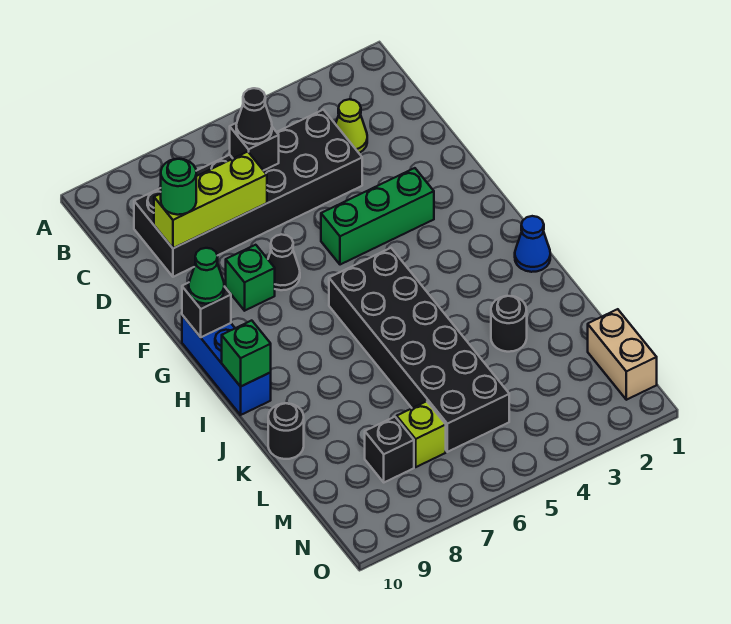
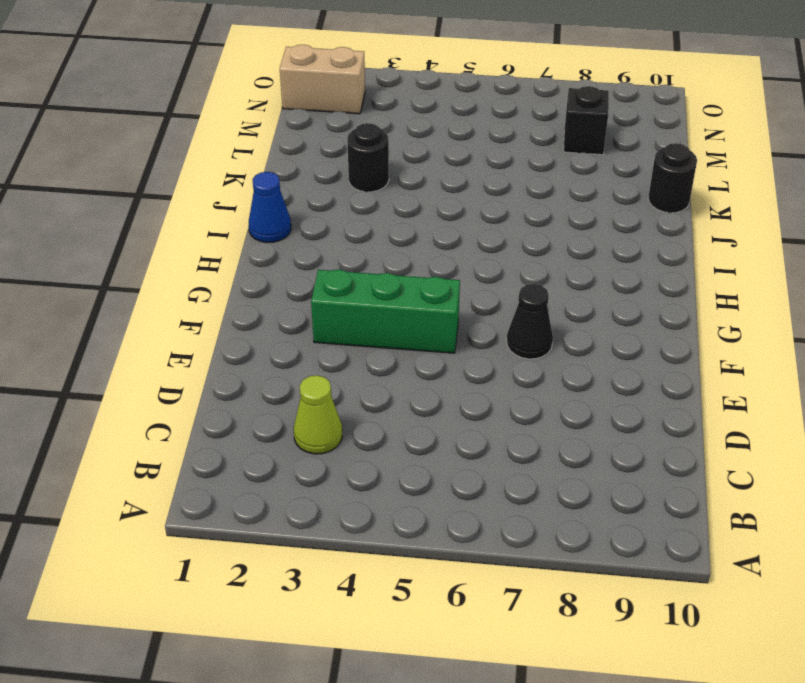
tan brick N1:N2 level 1 -> tan brick M1:N1 level 1
none -> black brick C4:D9 level 1
none -> green brick F8 level 1
none -> blue brick G10:I10 level 1

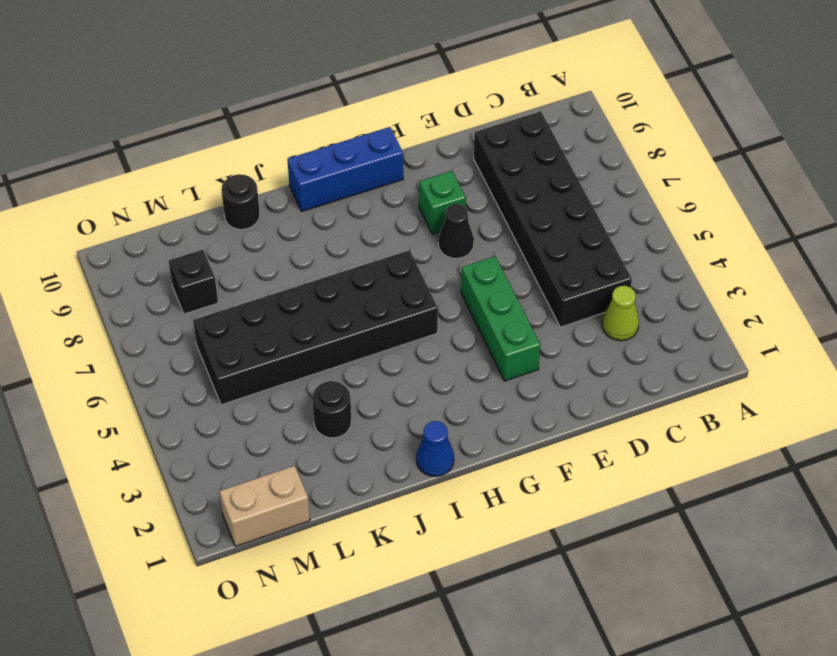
none -> lime brick M7 level 1
none -> black brick C6 level 2
none -> lime brick D7:D9 level 2

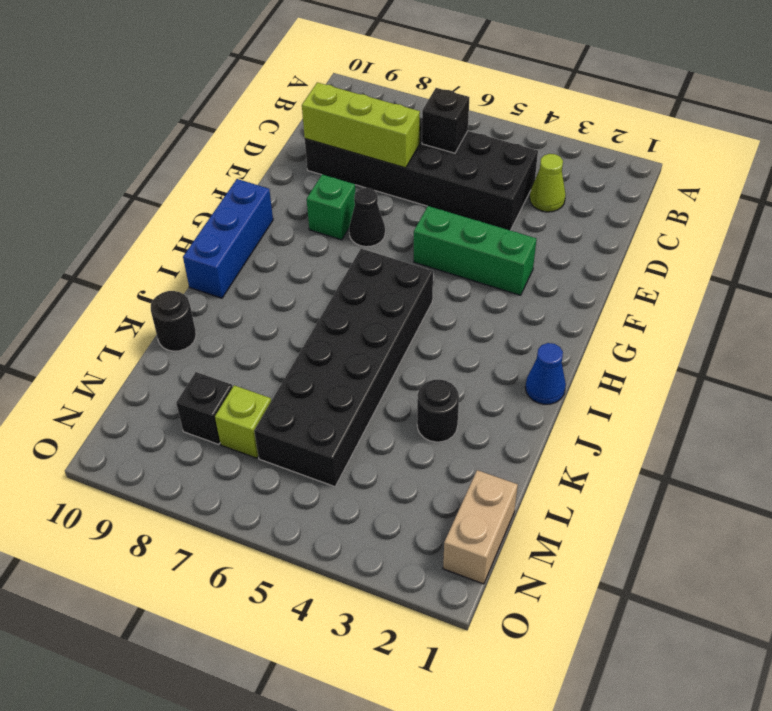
none -> black brick G10 level 2
none -> green brick I10 level 2
none -> black cone C6 level 3

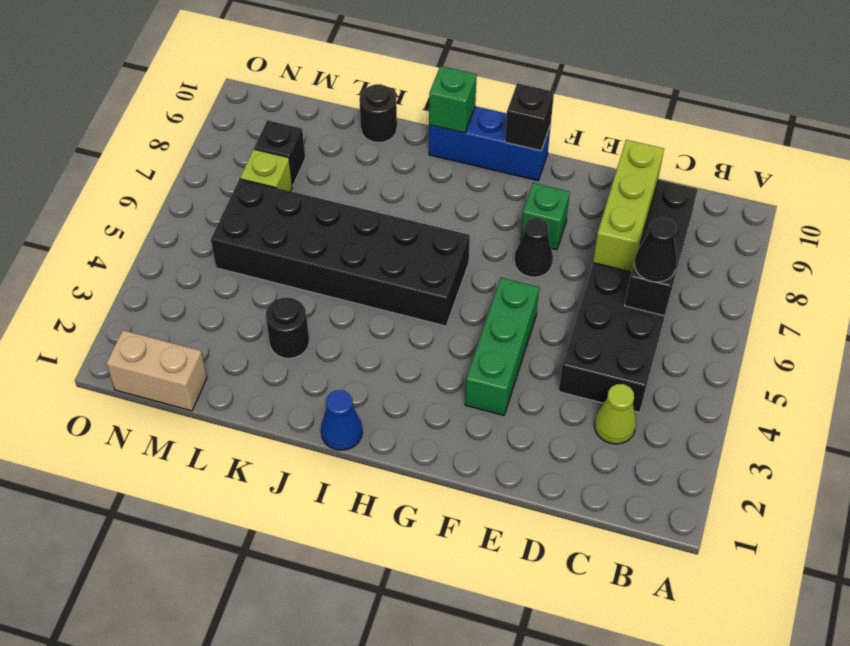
none -> green round brick D9 level 3
none -> green cone G10 level 3

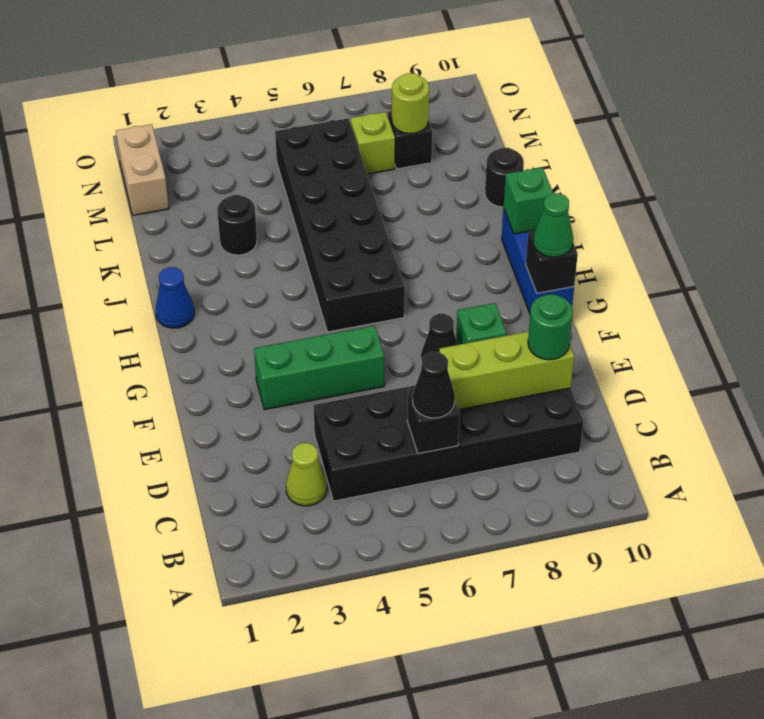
lime round brick M8 level 2 -> none

